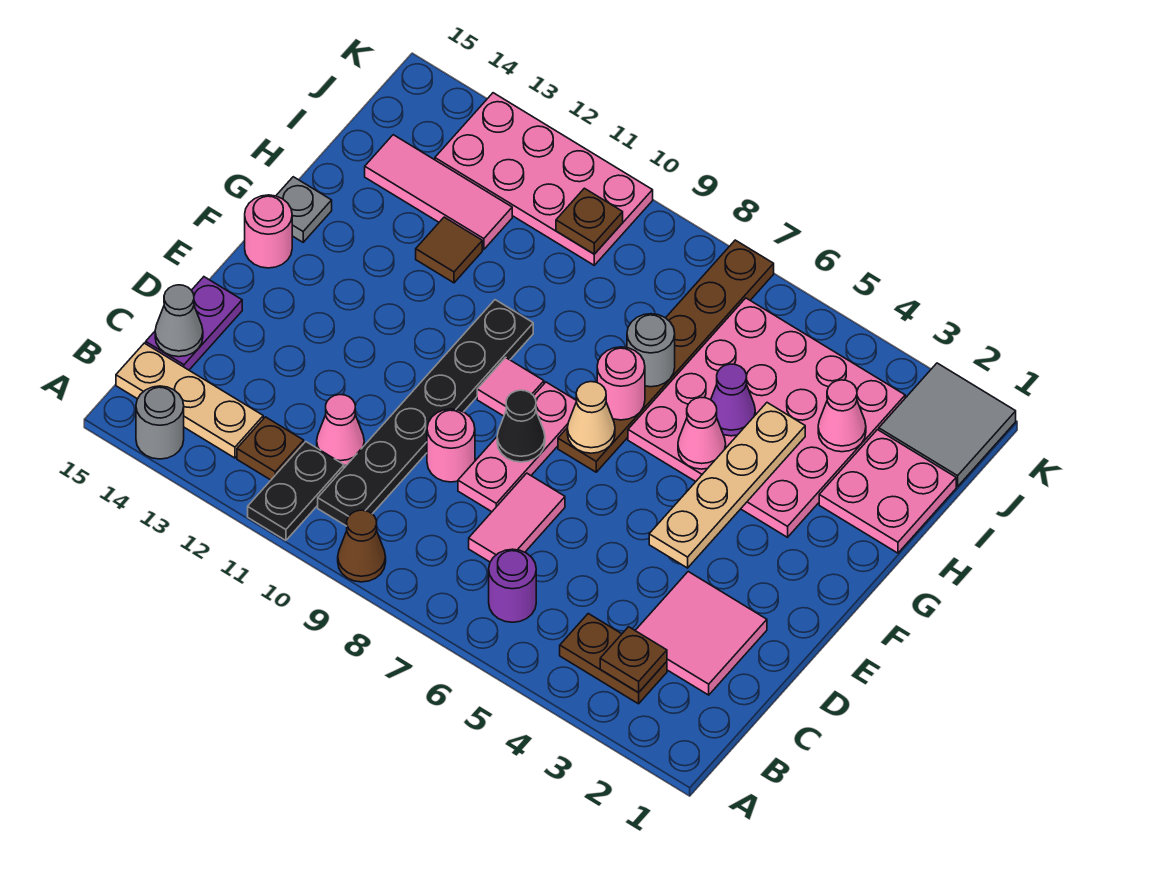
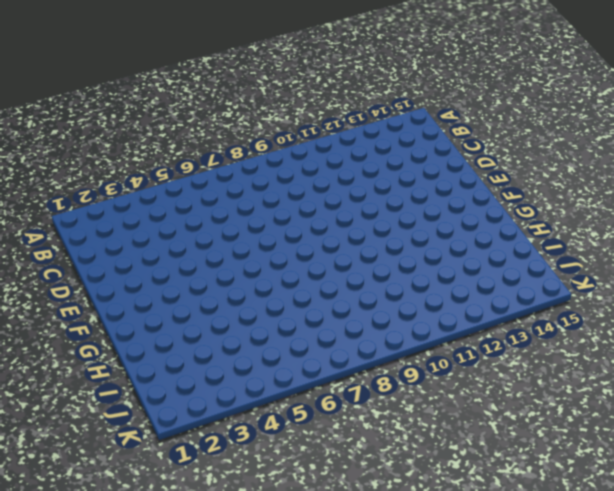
none -> brown cone A9 level 1
none -> black plate A11:B11 level 1
none -> grey round brick A14 level 1
none -> brown plate B3:B4 level 1

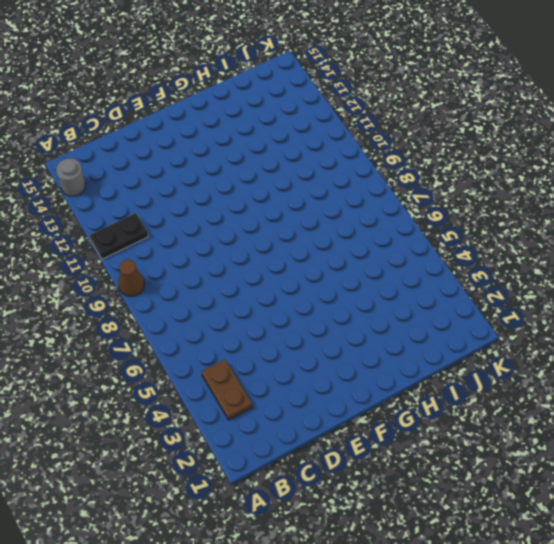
none -> purple round brick B6 level 1
none -> black plate B10:G10 level 1
none -> brown plate B12 level 1
none -> tan plate B13:B15 level 1

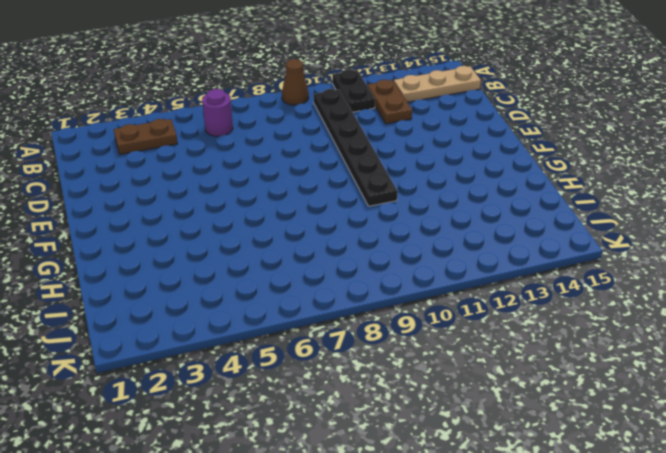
brown plate B12:C12 level 1 -> brown plate B12 level 1
none -> grey round brick A14 level 1
none -> pink tile C2:D3 level 1
none -> pink tile C7:D7 level 1
none -> pink cone C11 level 1

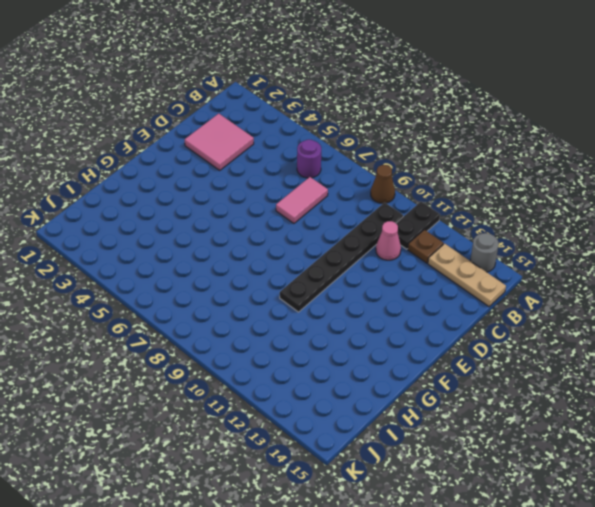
none -> brown plate B3:B4 level 1
none -> purple plate C15:D15 level 1
none -> pink plate D8:F8 level 1
none -> pink round brick D9 level 1

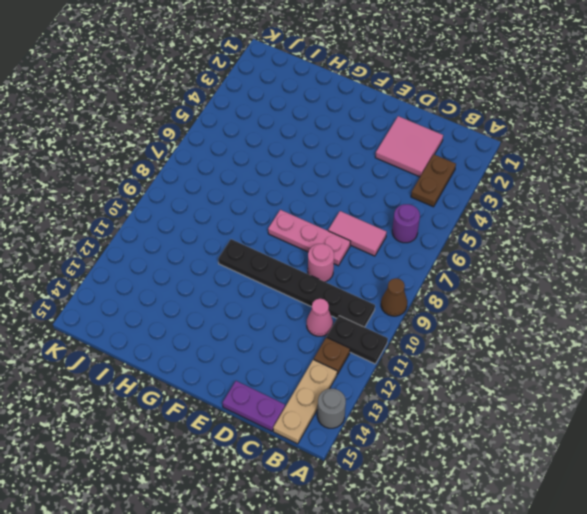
none -> brown plate F7:K7 level 1
none -> pink tile F9 level 1
none -> pink round brick F15 level 1
none -> pink plate G3:J6 level 1

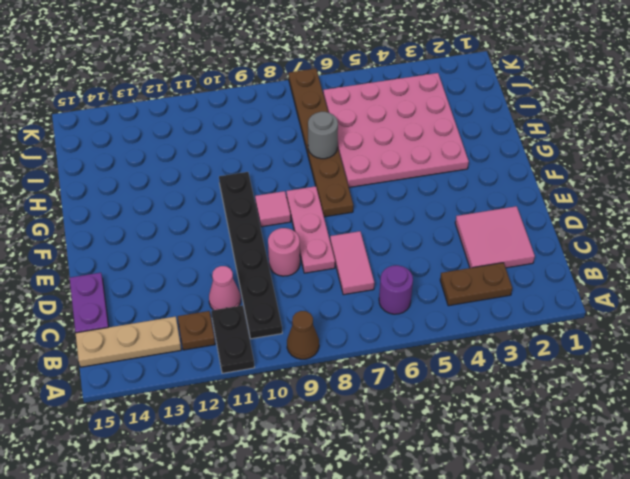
none -> grey round brick A14 level 1
none -> pink round brick F15 level 1
none -> grey plate G15 level 1
none -> pink plate H1:I2 level 1

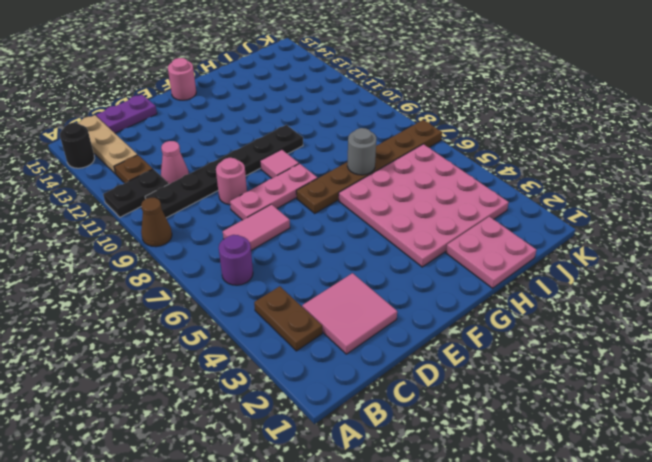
black round brick A14 level 1 -> grey round brick A14 level 1
none -> grey plate G15 level 1
none -> brown tile H12 level 1
none -> pink tile I12:I14 level 1
none -> grey tile J1:K2 level 1

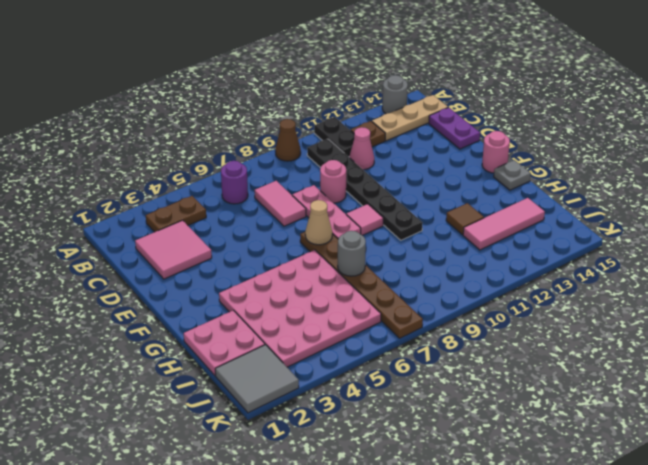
none -> pink plate J10:K13 level 1
none -> brown plate B3 level 2
none -> grey cone C15 level 2
none -> tan plate E4:H4 level 2

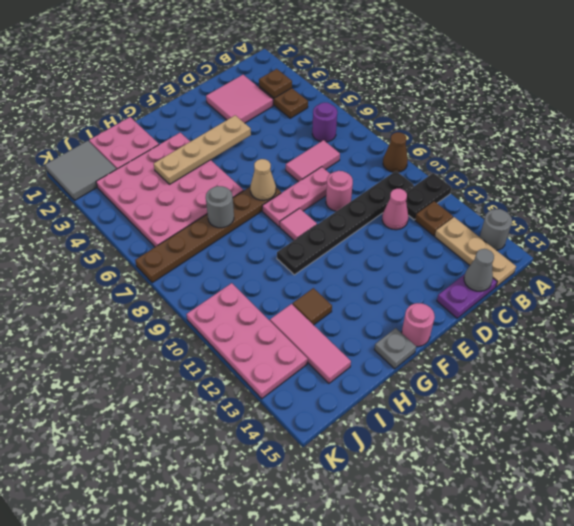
none -> black cone E8 level 2
none -> pink cone G5 level 2
none -> pink round brick G7 level 2
none -> purple cone H5 level 2

